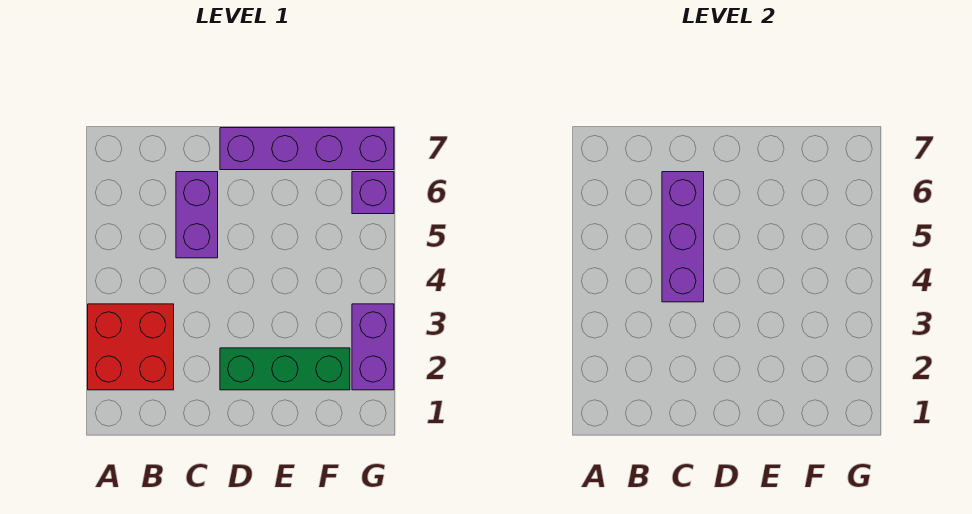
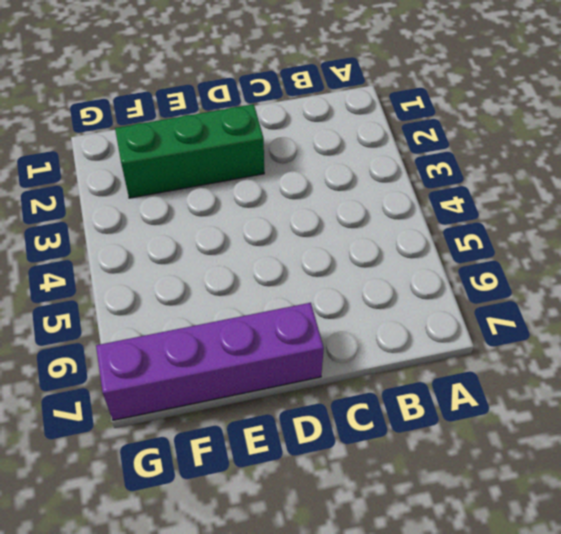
none -> red brick A2:B3 level 1
none -> purple brick C5:C6 level 1

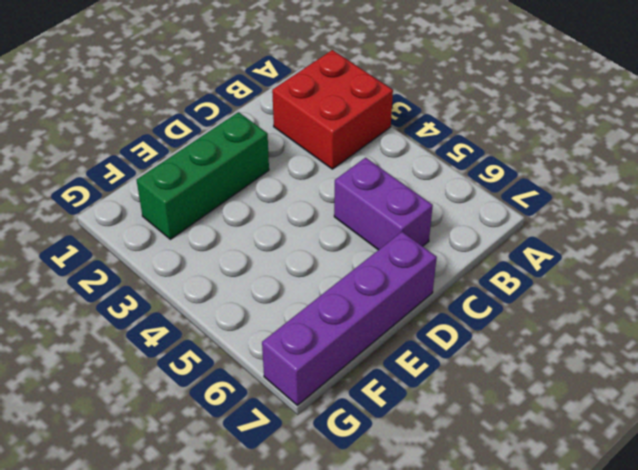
none -> purple brick G2:G3 level 1
none -> purple brick G6 level 1

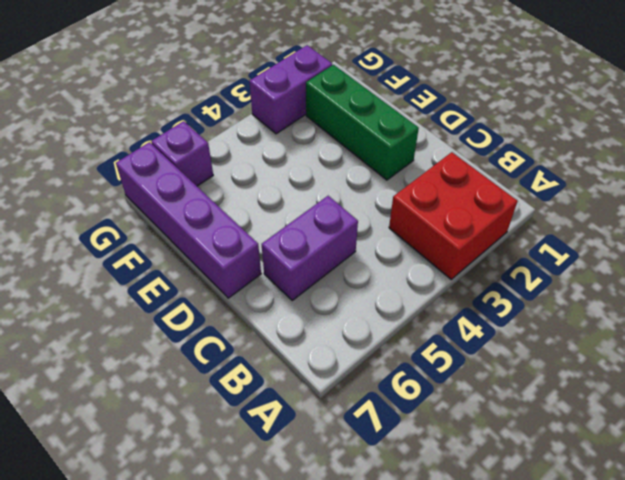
none -> purple brick C4:C6 level 2

